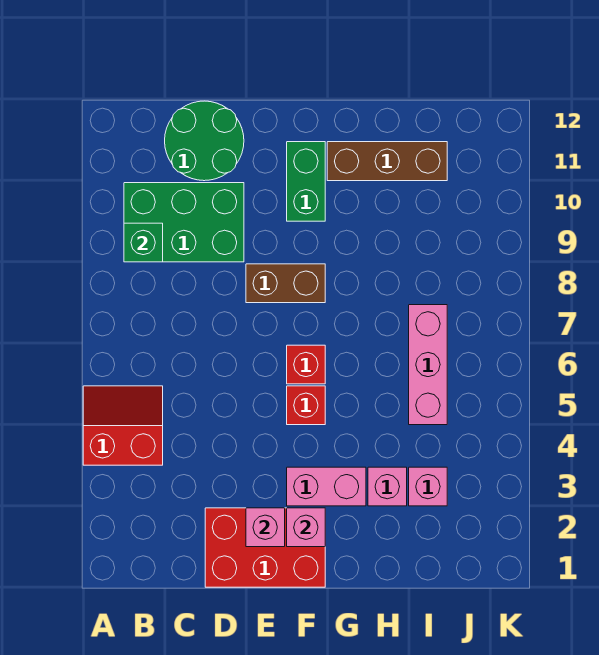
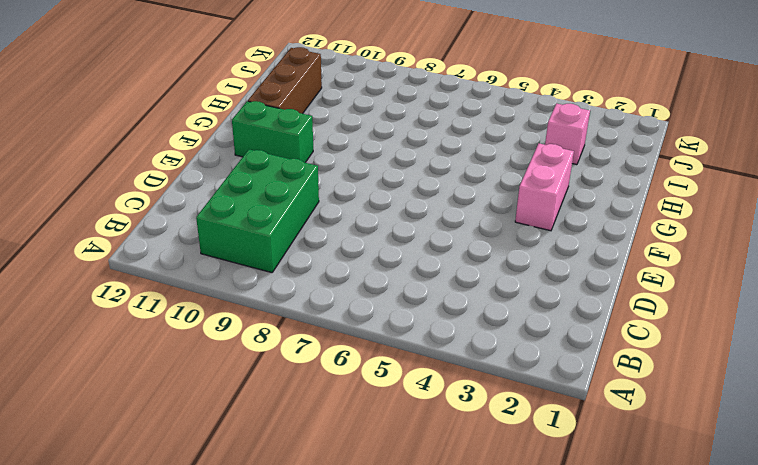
none -> red slope A4:B5 level 1 top 4
none -> green round brick C11:D12 level 1
none -> red brick D1:F2 level 1

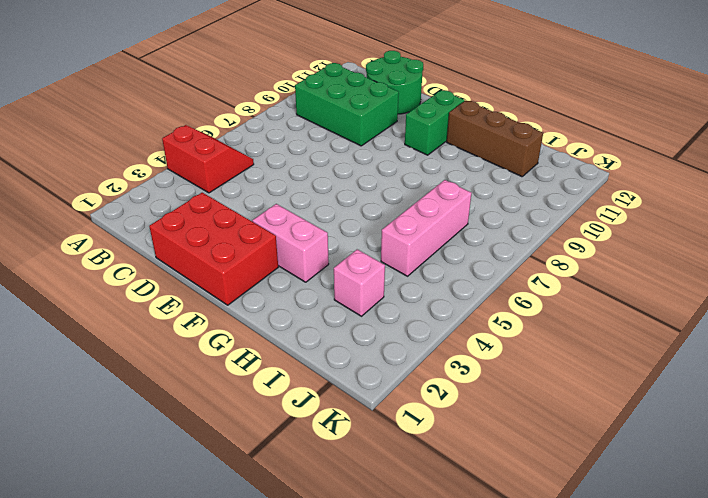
none -> brown brick E8:F8 level 1
none -> red brick F5 level 1
none -> red brick F6 level 1

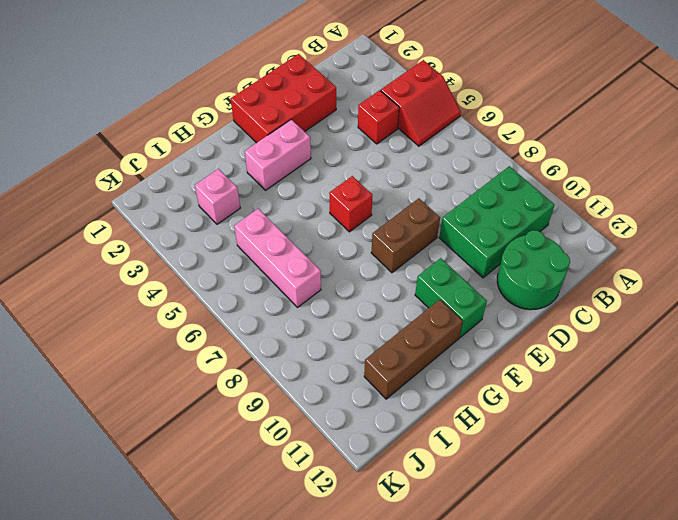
red brick C4 level 1 -> red brick F5 level 1
none -> pink brick H3 level 1
none -> green brick B9 level 2
none -> pink brick E2 level 2

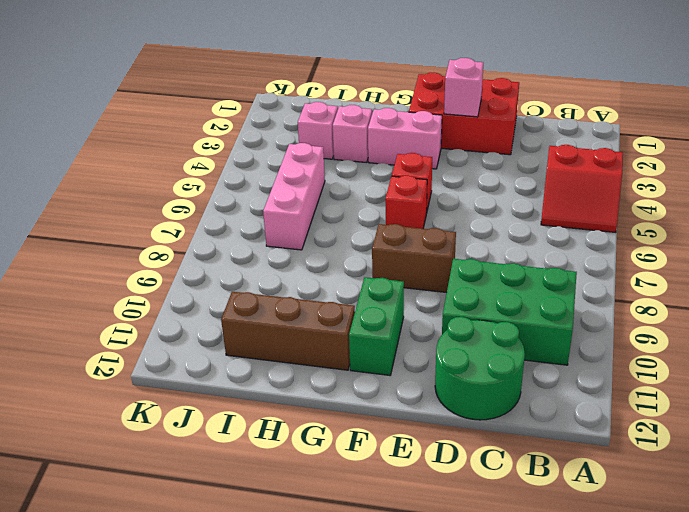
none -> green brick B9 level 2
none -> pink brick F2 level 2

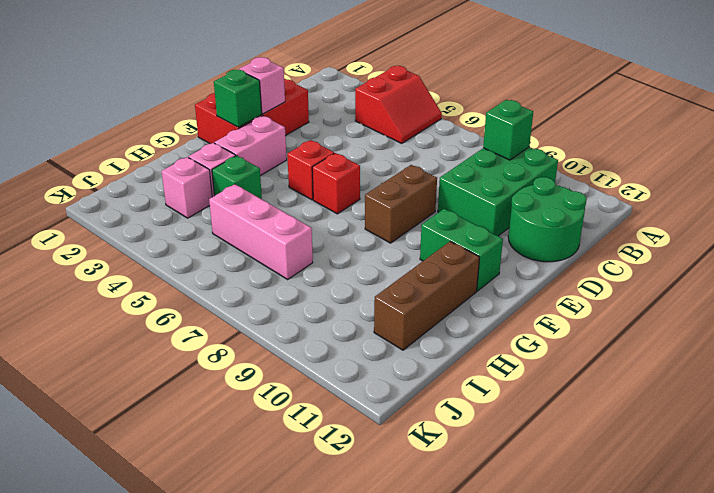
green brick F2 level 2 -> pink brick F2 level 2
green brick H4 level 1 -> none

